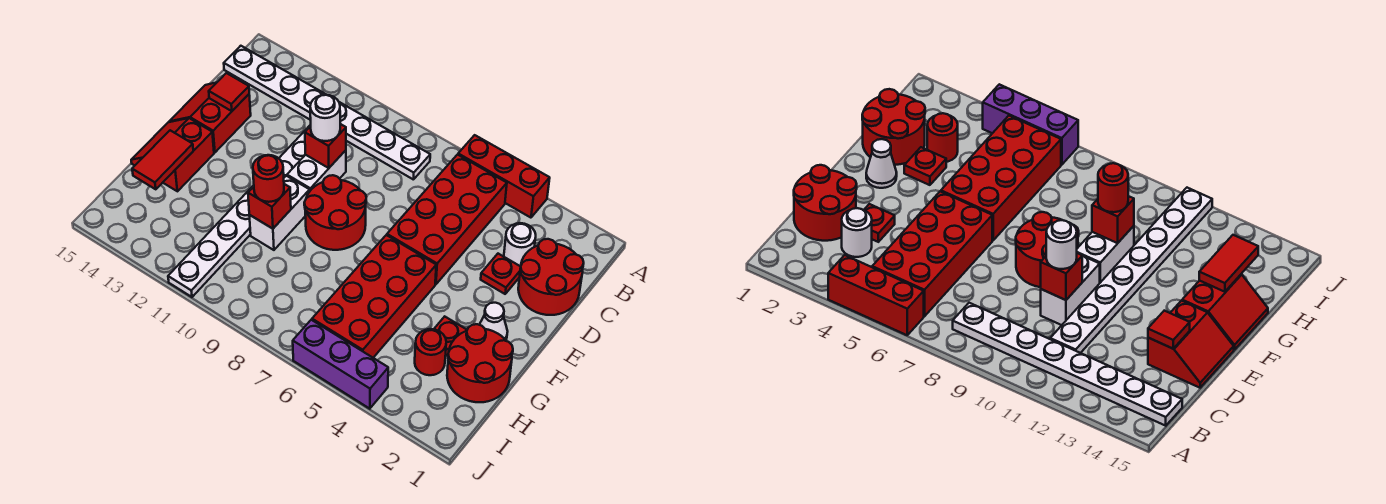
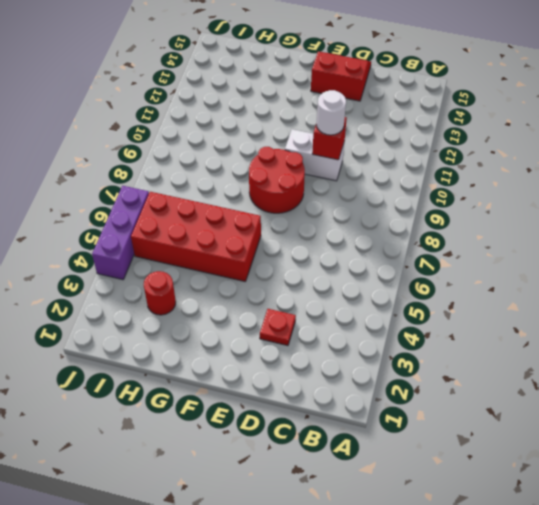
none -> red brick A4:A6 level 1
none -> red brick B5:E6 level 1
none -> white plate B8:B15 level 1

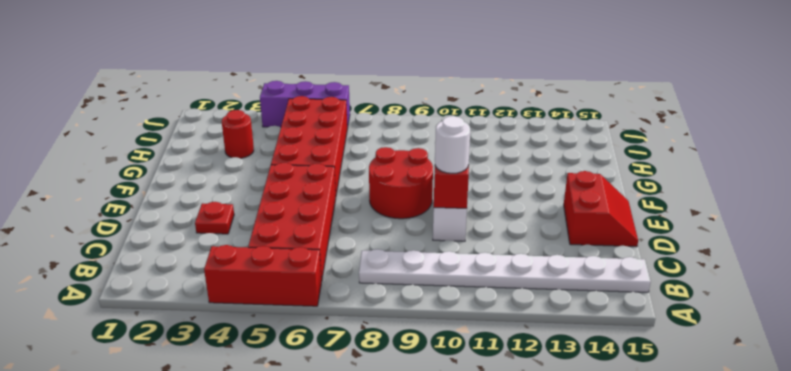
none -> red round brick C1:D2 level 1
none -> white round brick C3 level 1
none -> white plate C11:J11 level 1

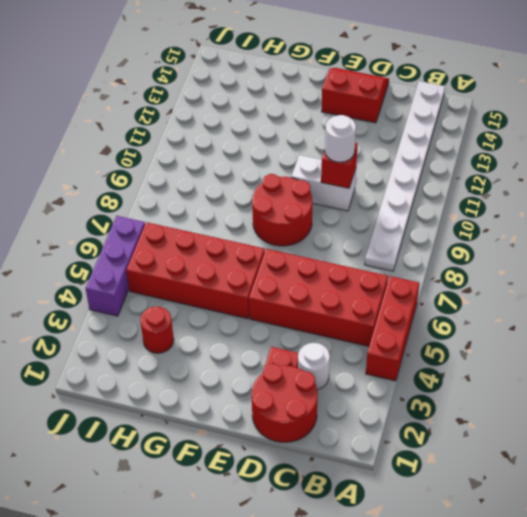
none -> white plate C11:J11 level 1
none -> white cone F2 level 1
none -> white brick F10:G10 level 1

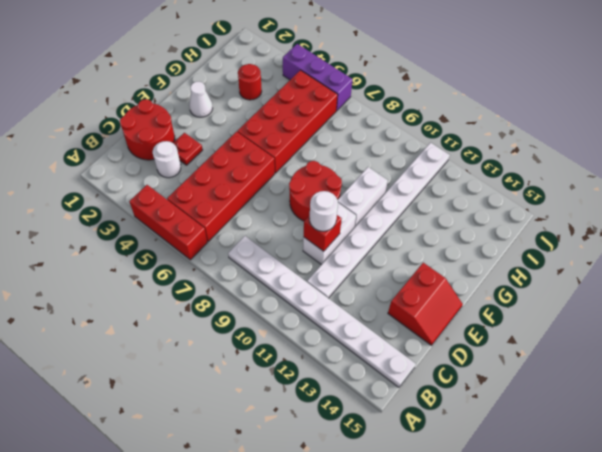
none -> red slope F14:G15 level 1 top 14
none -> red round brick G1:H2 level 1
none -> red plate G3 level 1

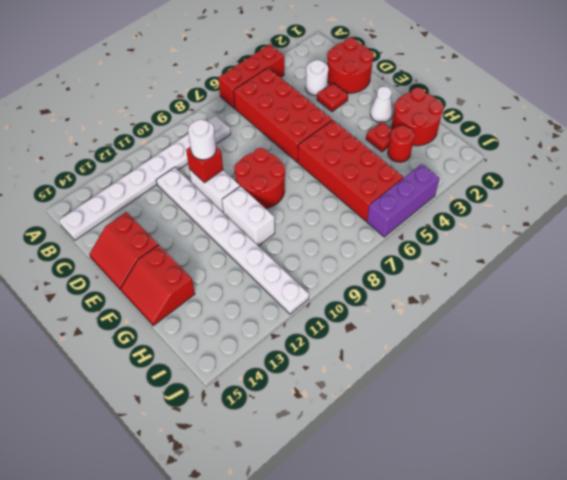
none -> red tile D14 level 2
none -> red brick G10 level 2
none -> red tile G14:H14 level 2

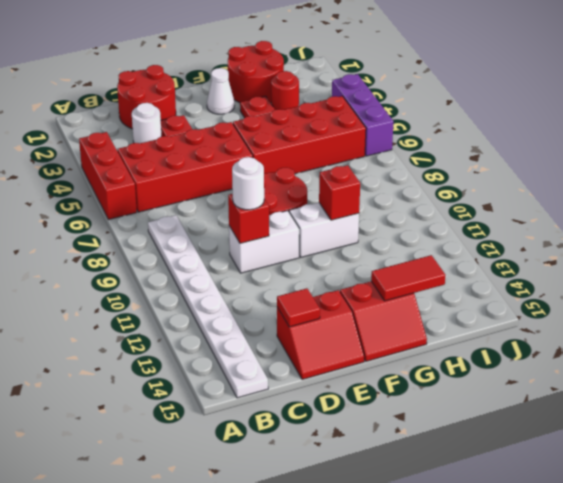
none -> white plate C11:J11 level 1
none -> red round brick G10 level 3

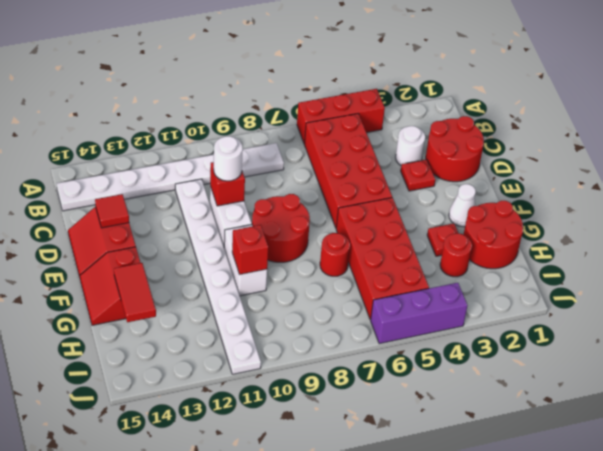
red round brick G7 level 1 -> red round brick G10 level 3

